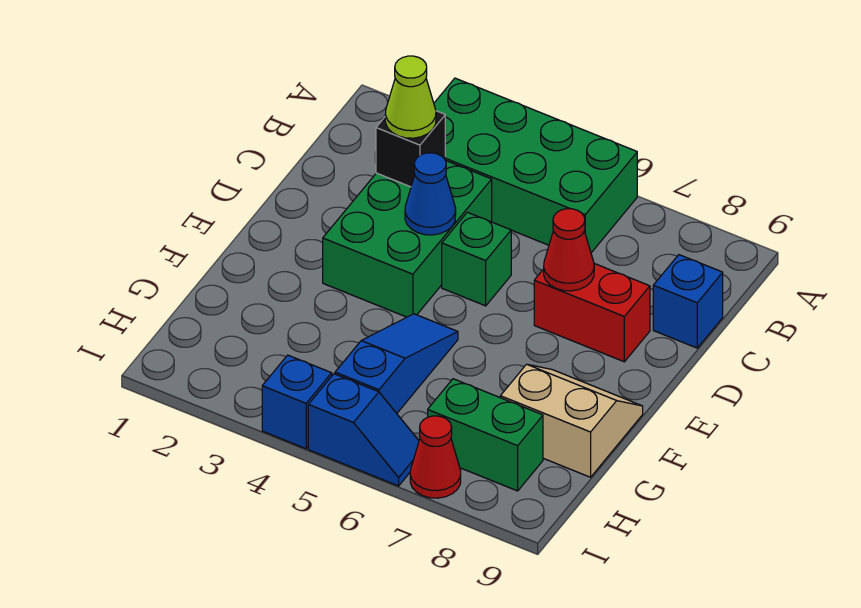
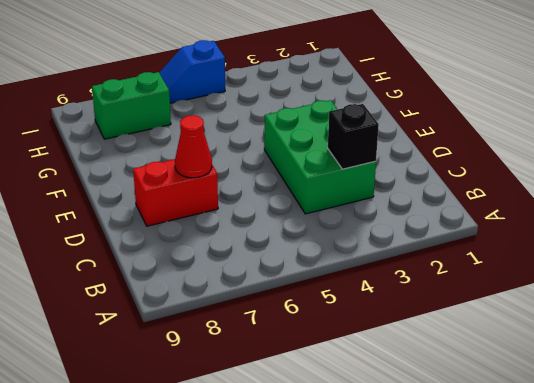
none -> green brick A3:B6 level 1
none -> blue brick C9 level 1
none -> green brick D5 level 1

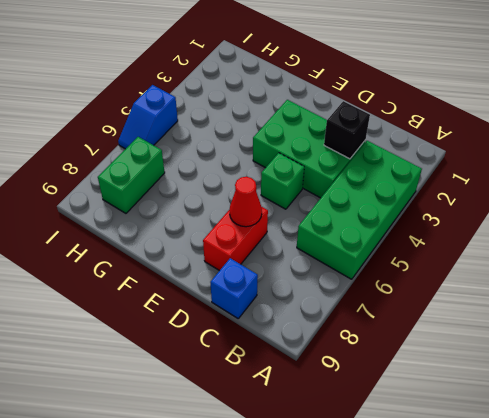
none -> blue slope F5:H5 level 1 top H
none -> tan slope F8:G9 level 1 top G
none -> blue brick I4 level 1

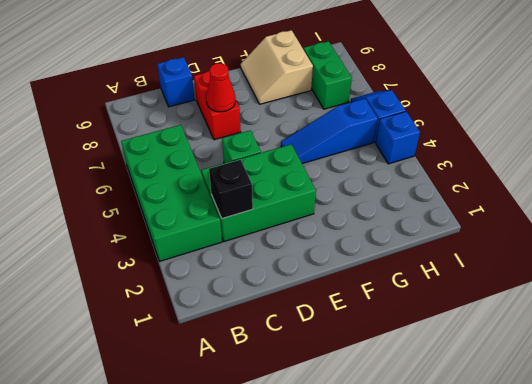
none -> red cone I7 level 1
none -> blue cone D4 level 2
none -> lime cone C3 level 3

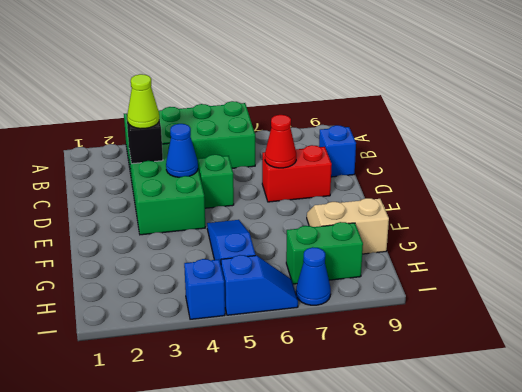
blue cone I7 level 1 -> red cone I7 level 1

